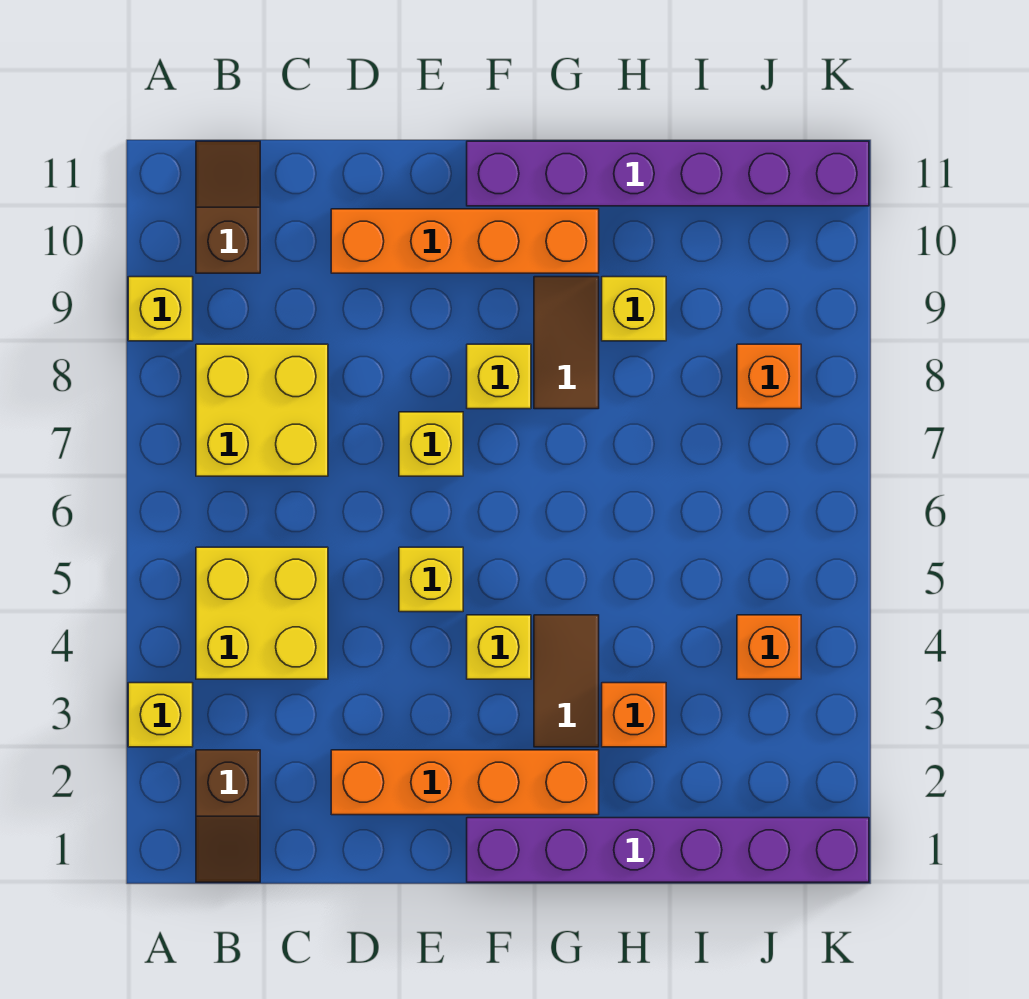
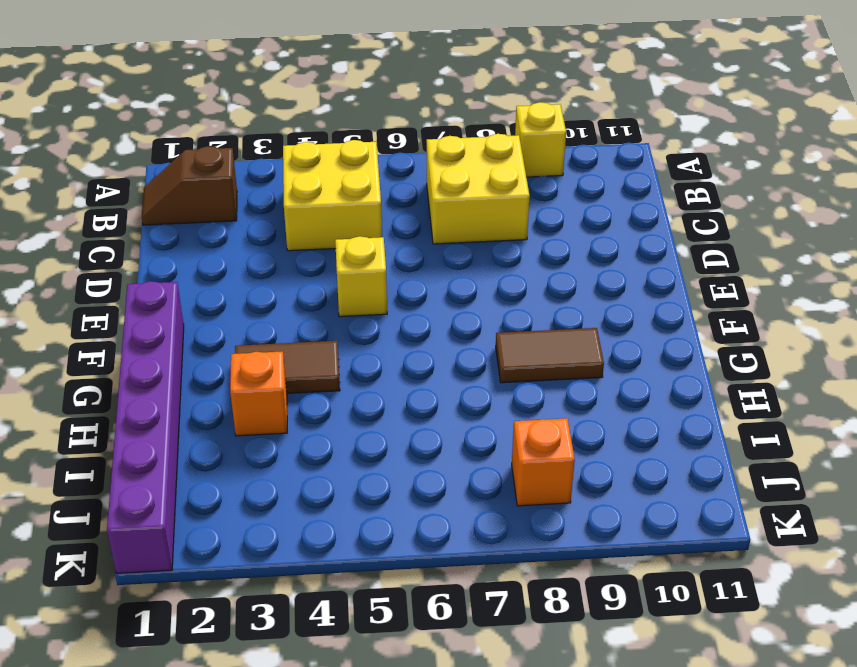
none -> yellow brick A3 level 1
none -> brown slope B10:B11 level 1 top 10
none -> orange brick D2:G2 level 1

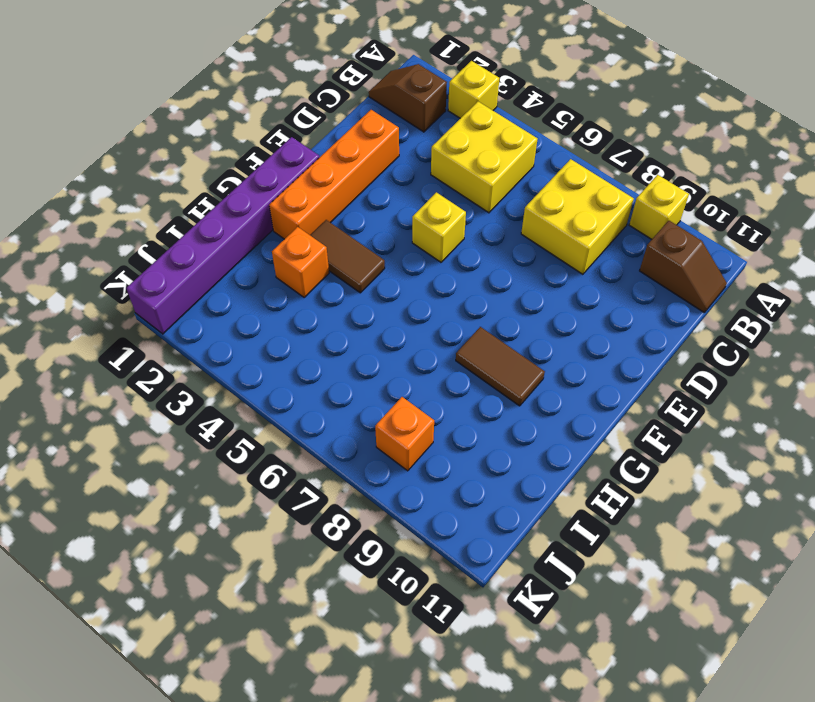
none -> orange brick D10:G10 level 1
none -> yellow brick E7 level 1
none -> yellow brick F4 level 1

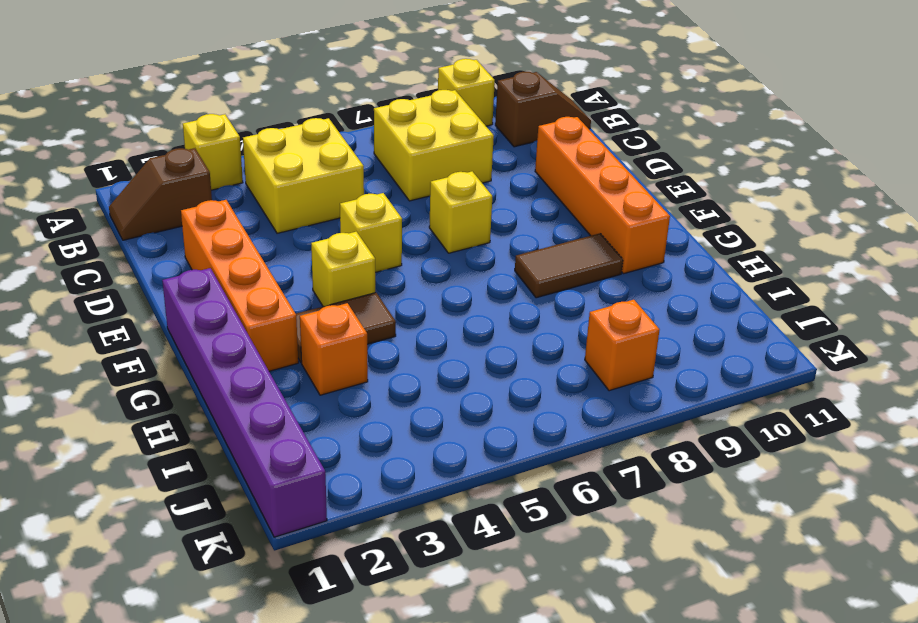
none -> yellow brick F8 level 1
none -> purple brick F11:K11 level 1
none -> yellow brick H9 level 1

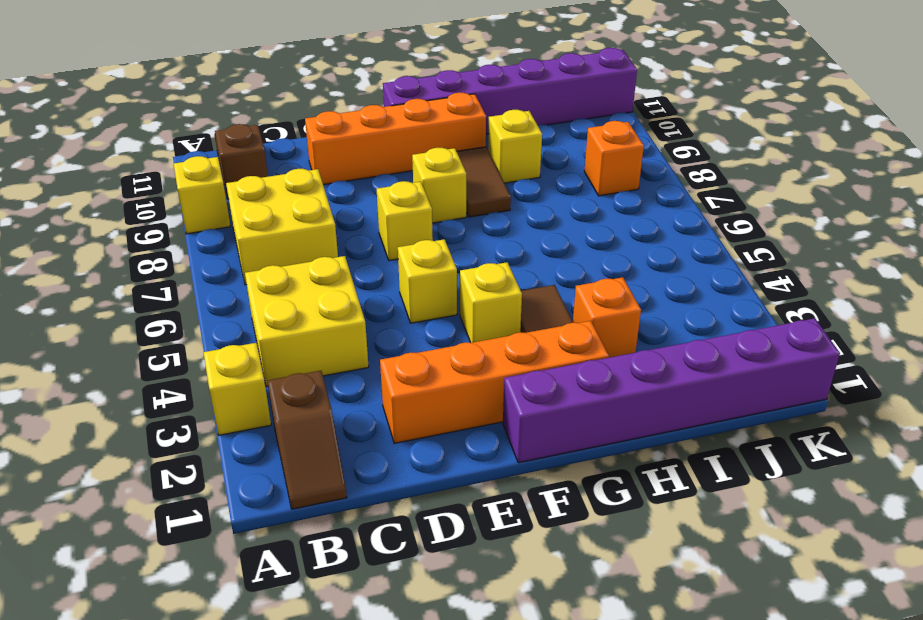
none -> orange brick J4 level 1

